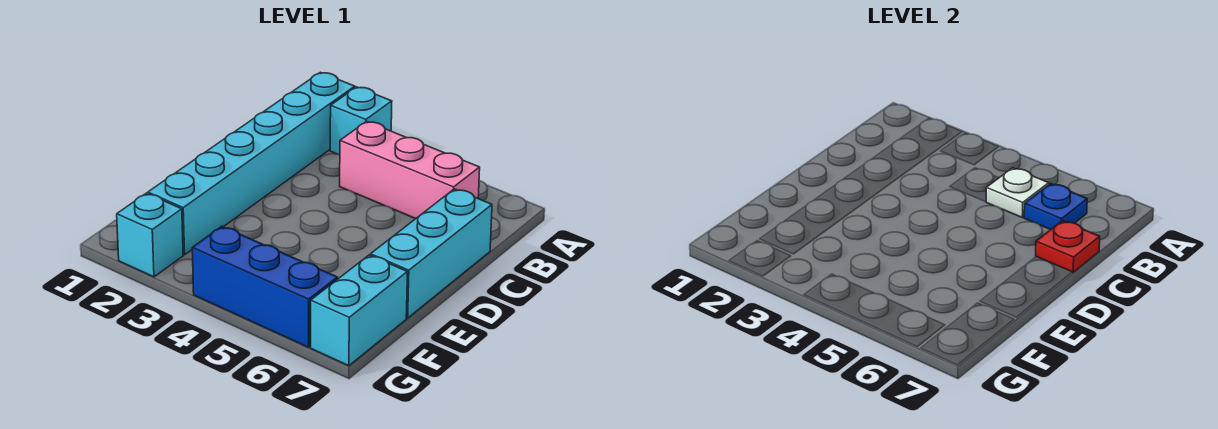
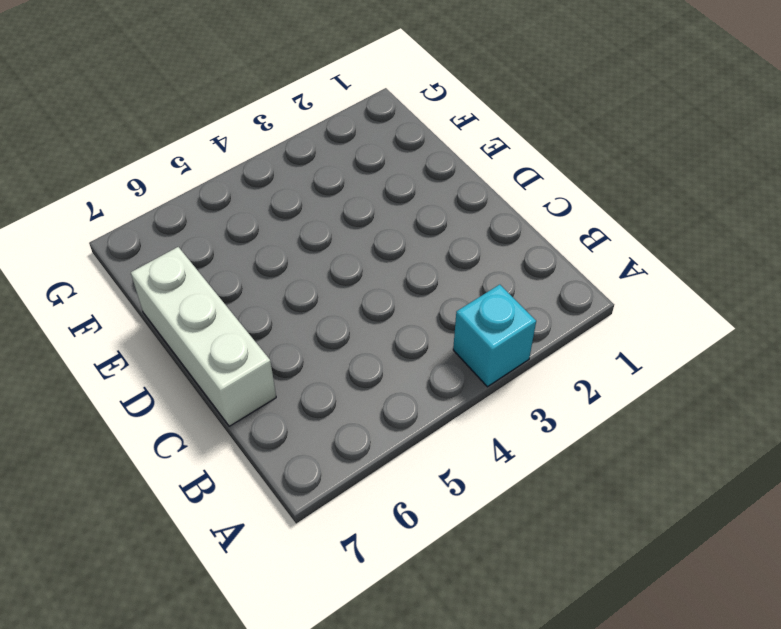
white brick C7:E7 level 1 -> cyan brick C7:E7 level 1
none -> cyan brick A2:F2 level 1
none -> pink brick B4:B6 level 1

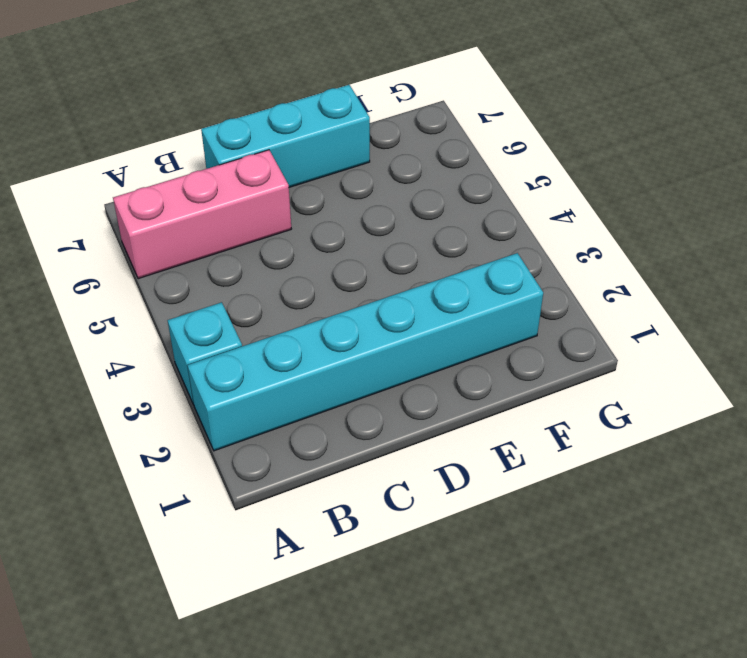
pink brick A6:C6 level 1 -> pink brick B4:B6 level 1
none -> cyan brick F7:G7 level 1
none -> cyan brick G2 level 1

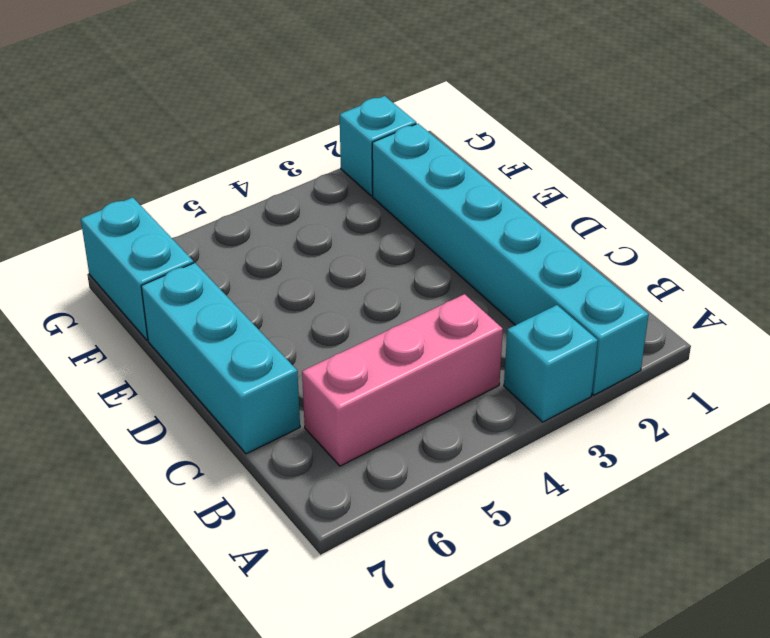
none -> blue brick G4:G6 level 1
none -> white plate B5 level 2

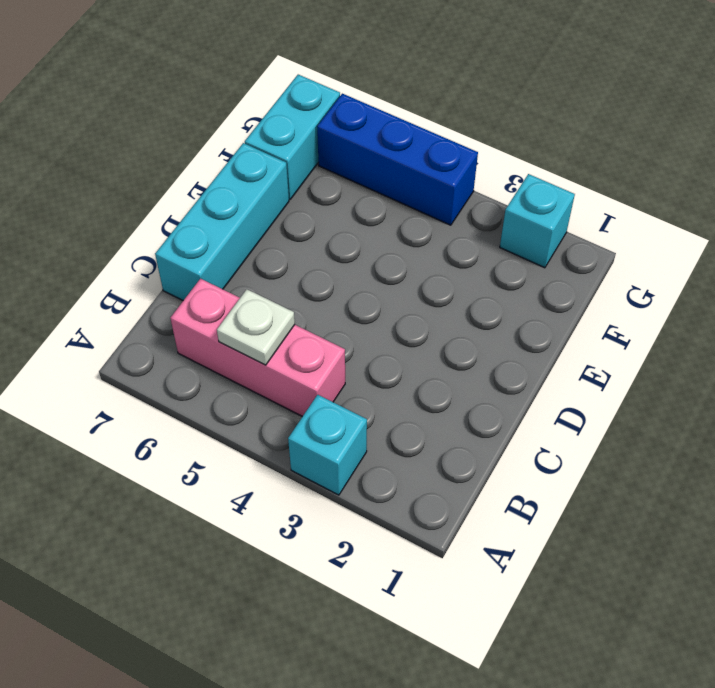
none -> cyan brick A2:F2 level 1
none -> blue plate B6 level 2

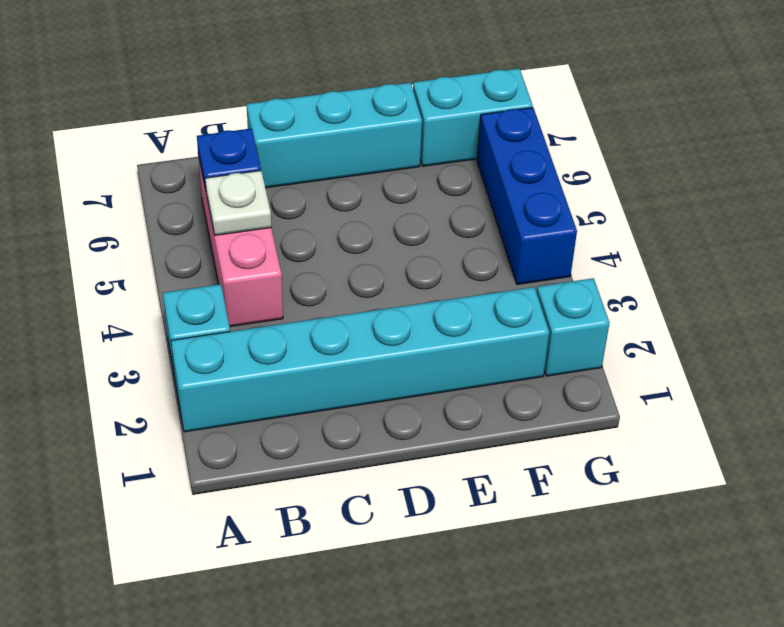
none -> red plate C7 level 2

